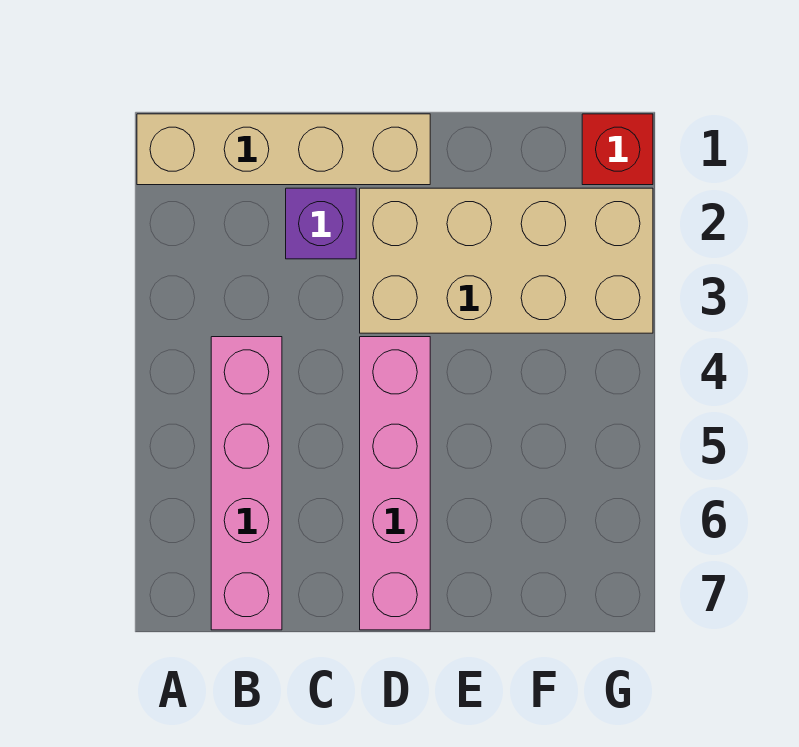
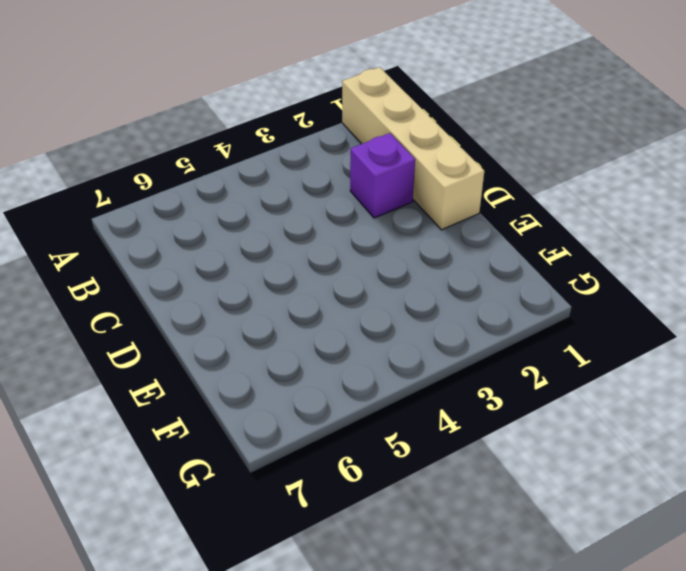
none -> pink brick B4:B7 level 1
none -> tan brick D2:G3 level 1

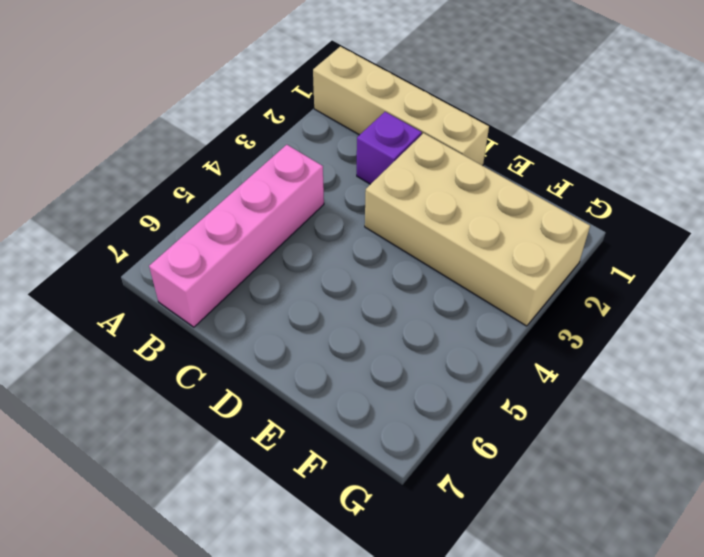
none -> pink brick D4:D7 level 1
none -> red brick G1 level 1

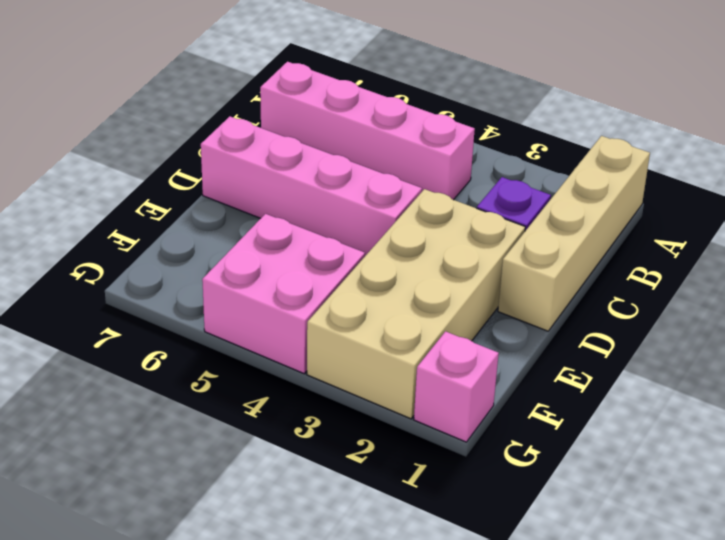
pink brick F4:G5 level 1 -> none
pink brick G1 level 1 -> red brick G1 level 1

